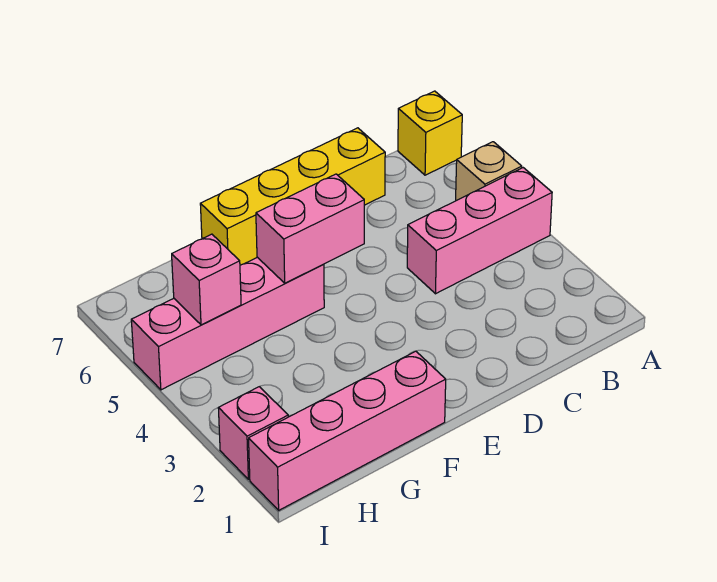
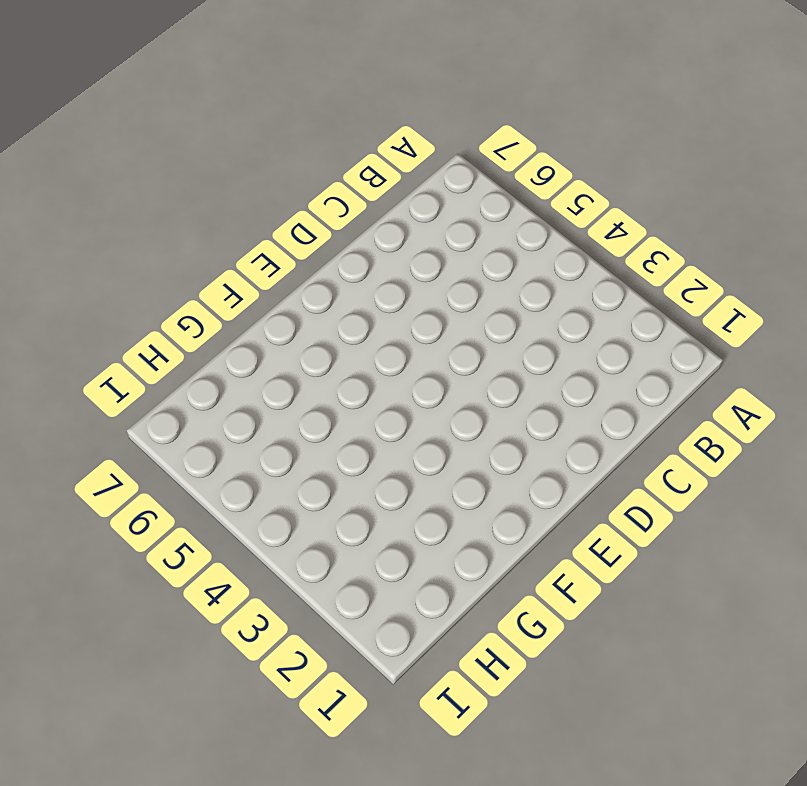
none -> pink brick A4:C4 level 1
none -> tan brick A5 level 1

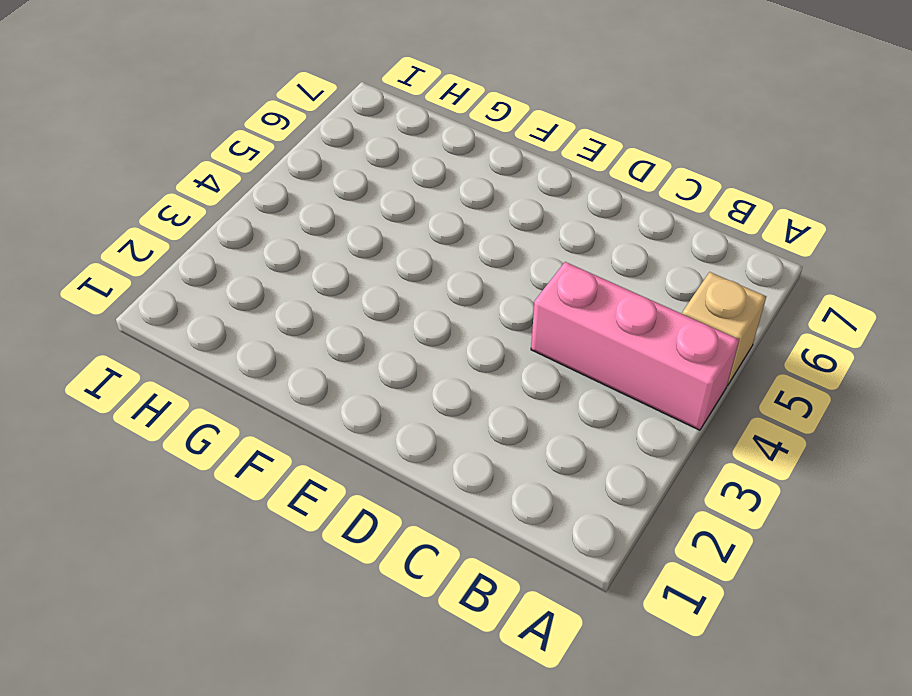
none -> yellow brick A7 level 1
none -> yellow brick C7:F7 level 1

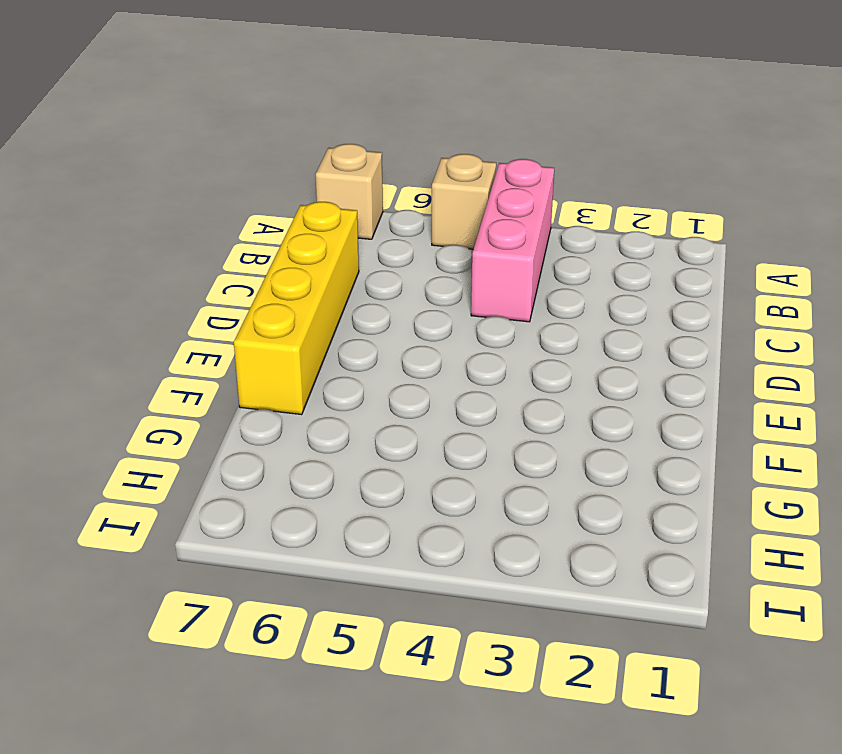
tan brick A7 level 1 -> yellow brick A7 level 1
none -> pink brick F1:I1 level 1
none -> pink brick F5:I5 level 1

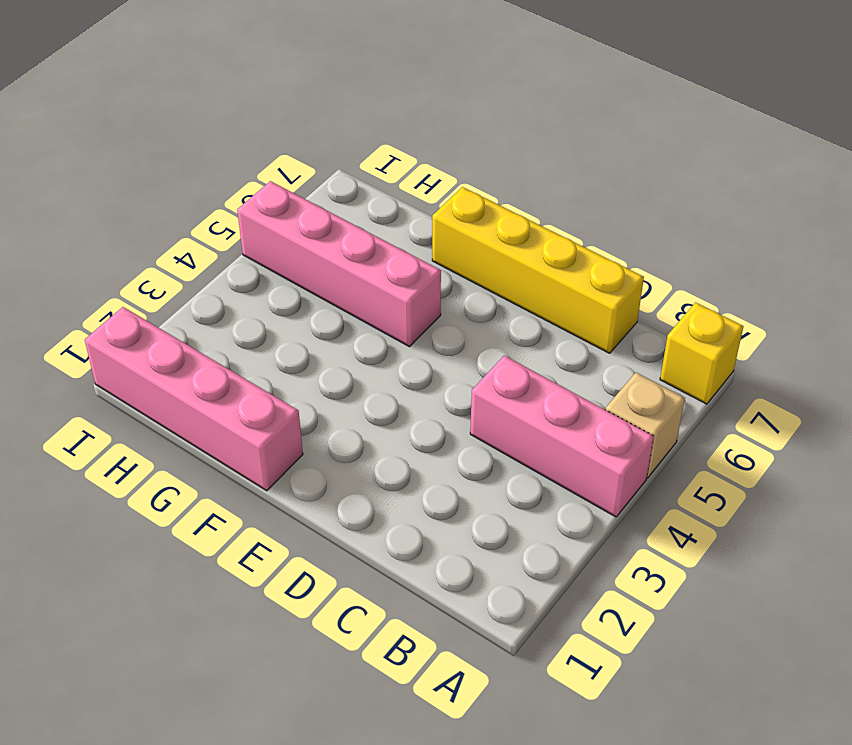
none -> pink brick I2 level 1
none -> pink brick E5:F5 level 2

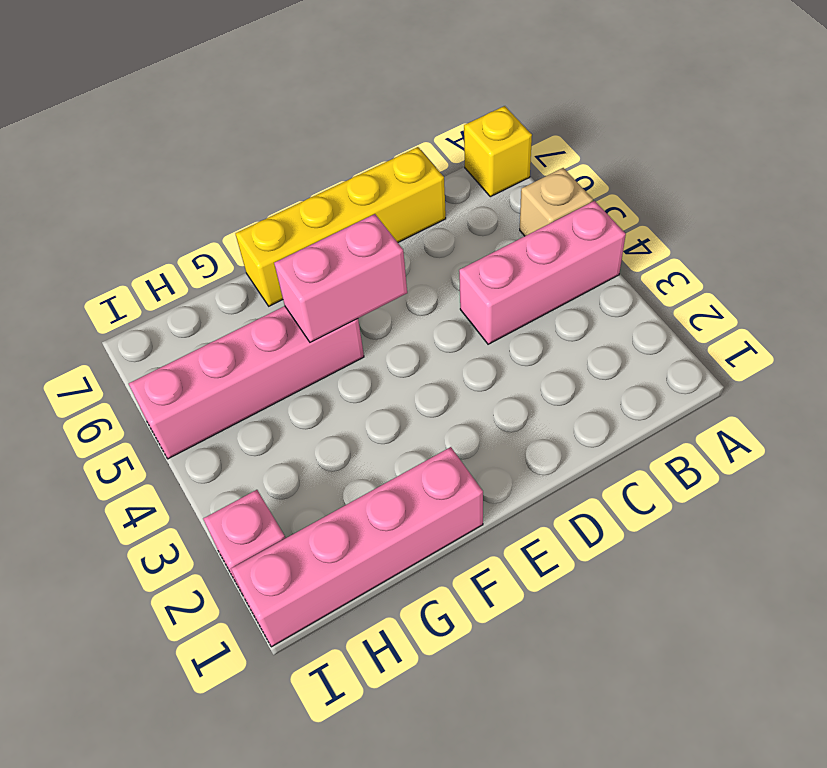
none -> pink brick H5 level 2

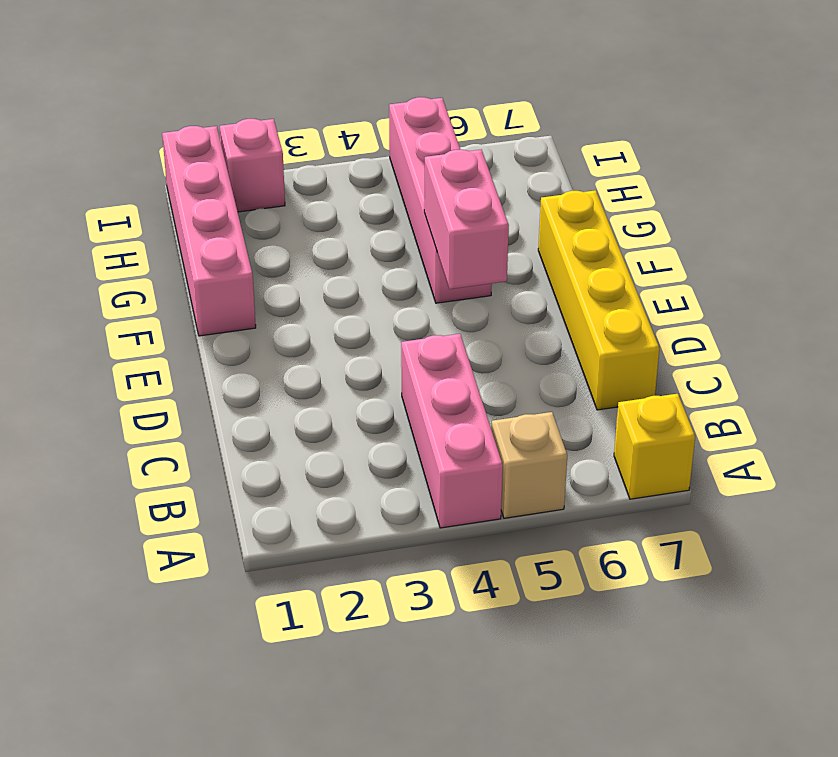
none -> pink brick H5 level 2

